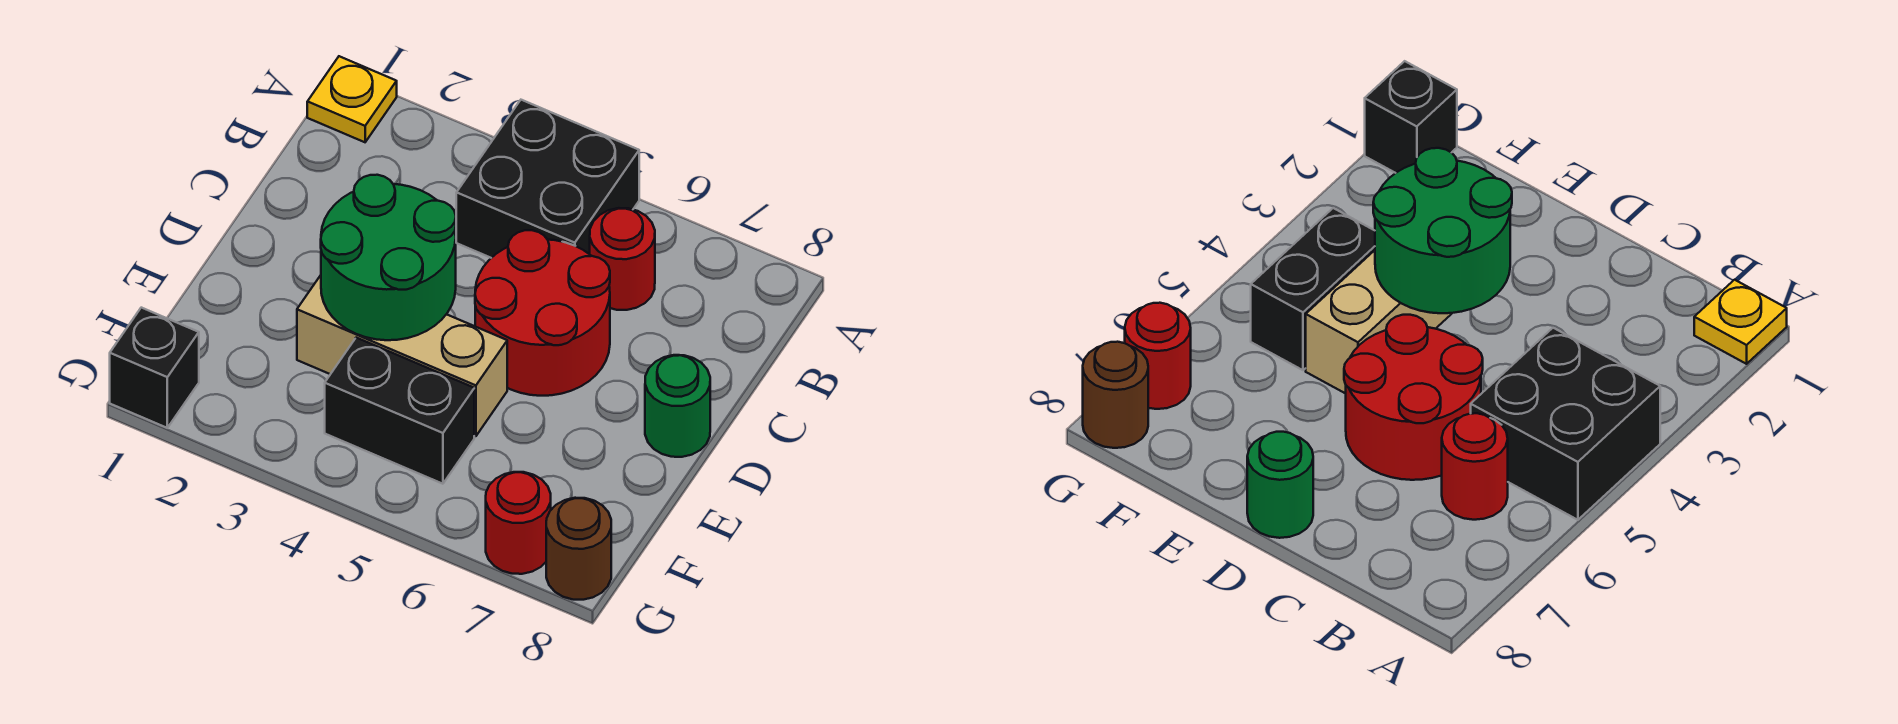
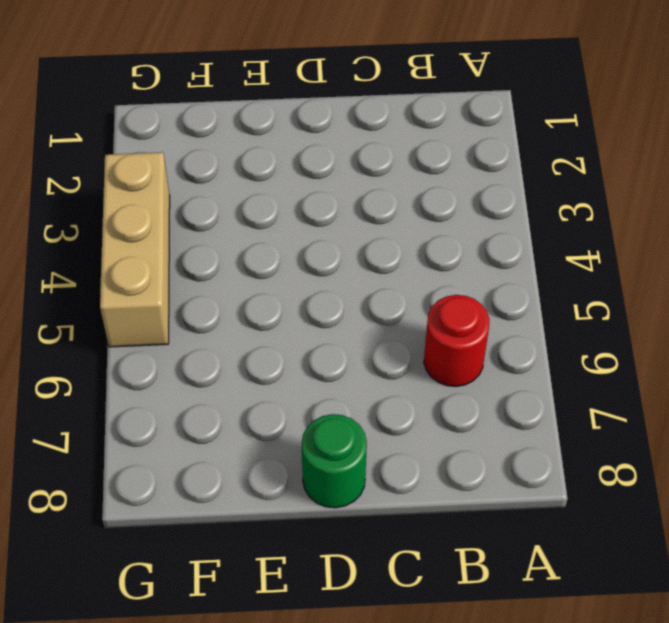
tan brick G3:G5 level 1 -> tan brick E3:E5 level 1
none -> yellow plate A1 level 1
none -> black brick A4:B5 level 1

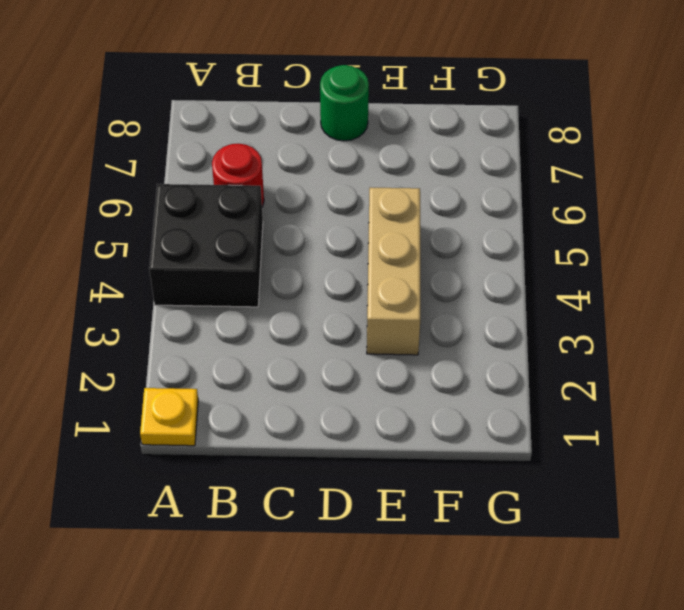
none -> red round brick C5:D6 level 1
none -> black brick F4:F5 level 1

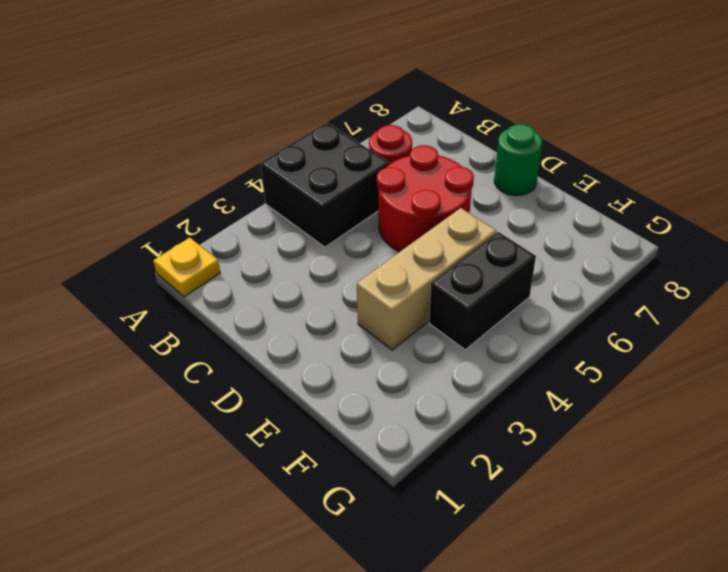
none -> black brick G1 level 1
none -> red round brick G7 level 1

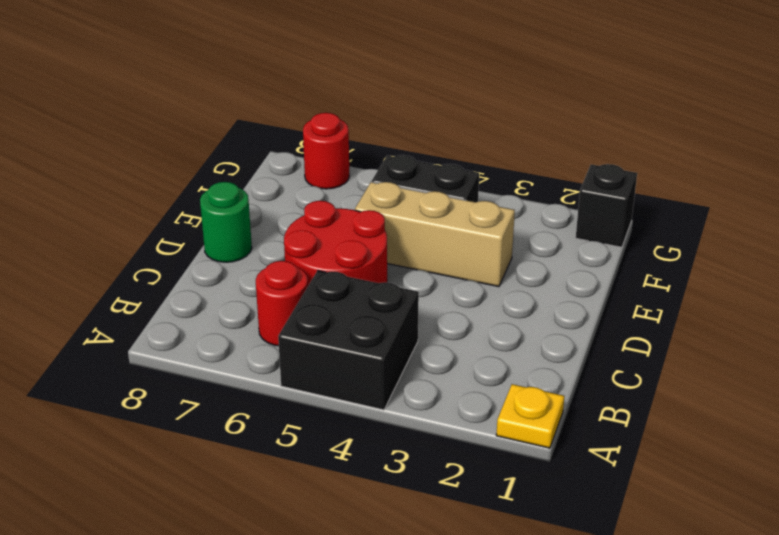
none -> brown round brick G8 level 1
none -> green round brick D3:E4 level 2

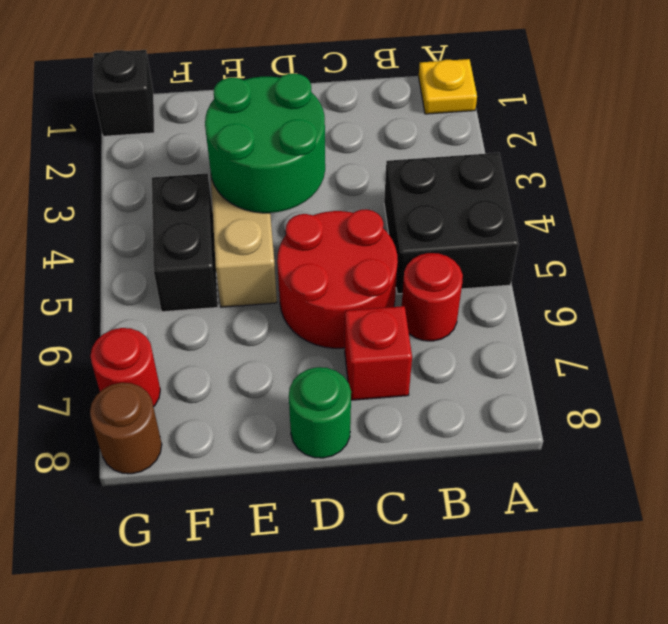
red brick C7 level 1 -> none

